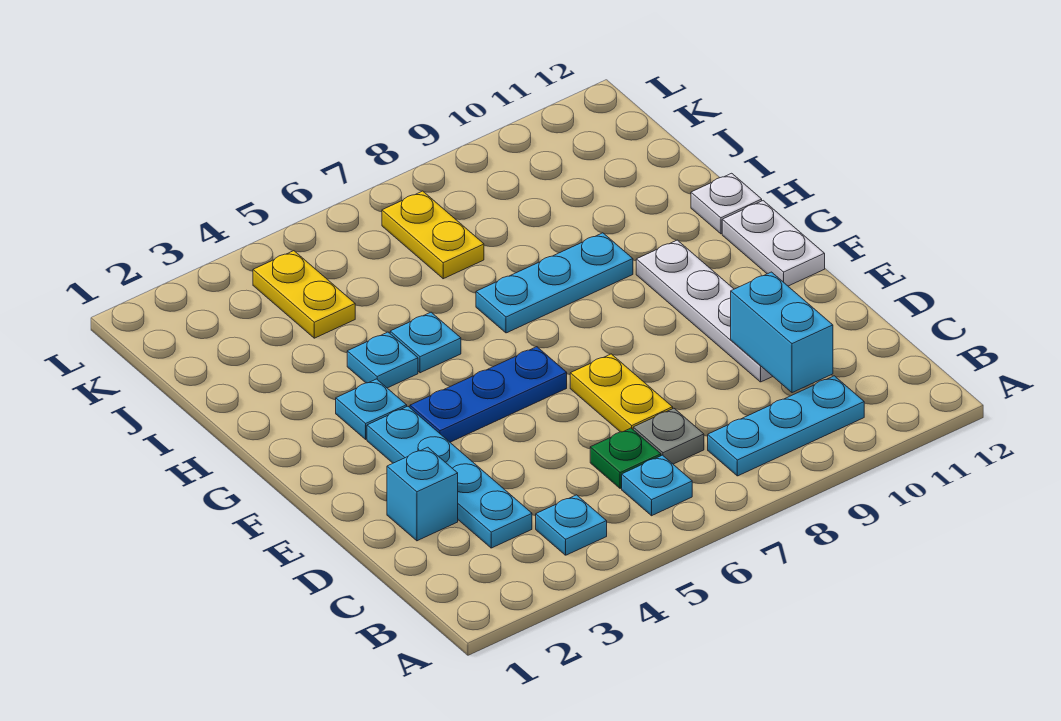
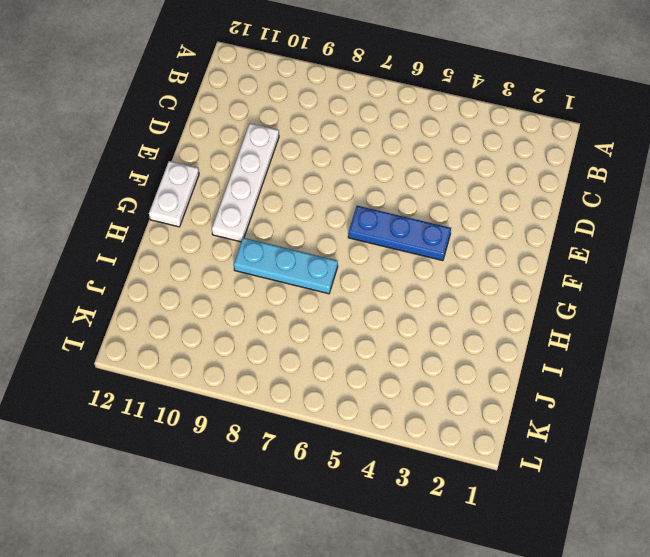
none -> cyan plate B4 level 1
none -> cyan plate B6 level 1
none -> cyan plate B8:B10 level 1

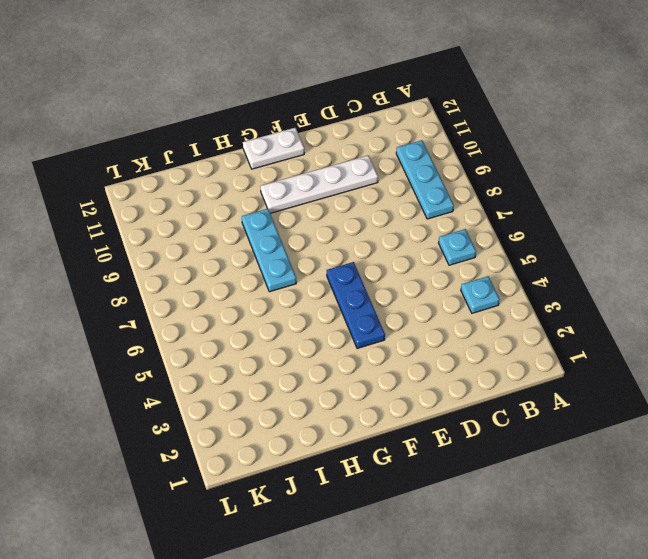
none -> cyan plate C3:F3 level 1
none -> green plate C6 level 1
none -> grey plate C7 level 1

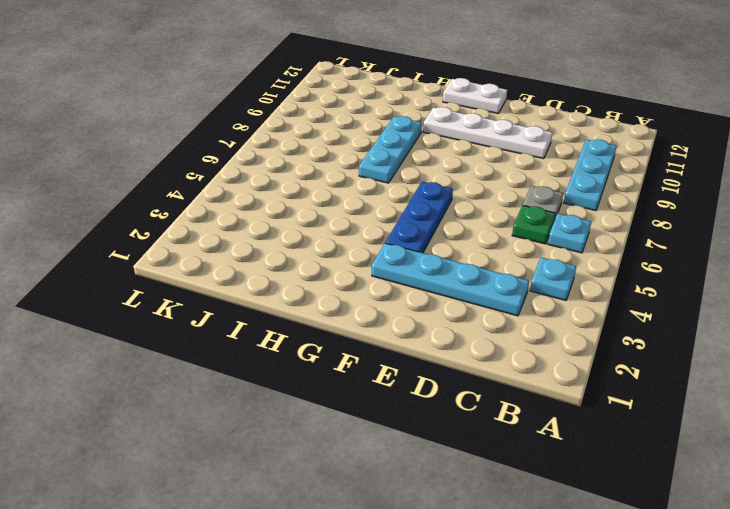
none -> cyan brick D2 level 1
none -> yellow plate D7:E7 level 1
none -> cyan plate G3 level 1

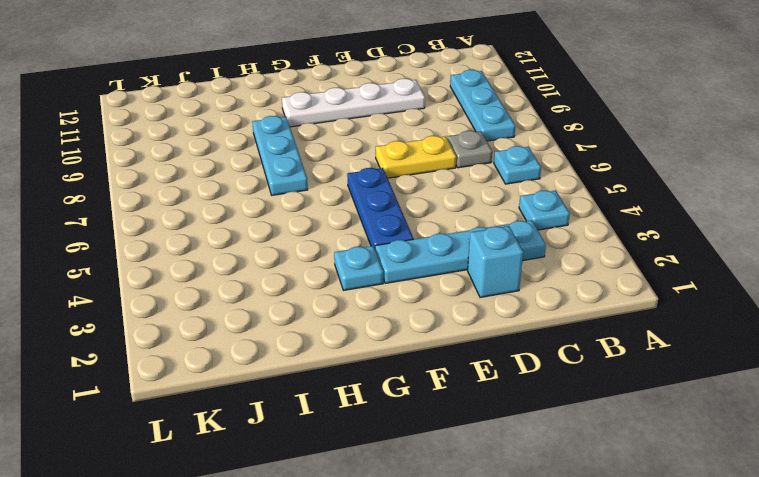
none -> green plate C6 level 1
none -> white plate F12:G12 level 1
none -> cyan plate H4 level 1

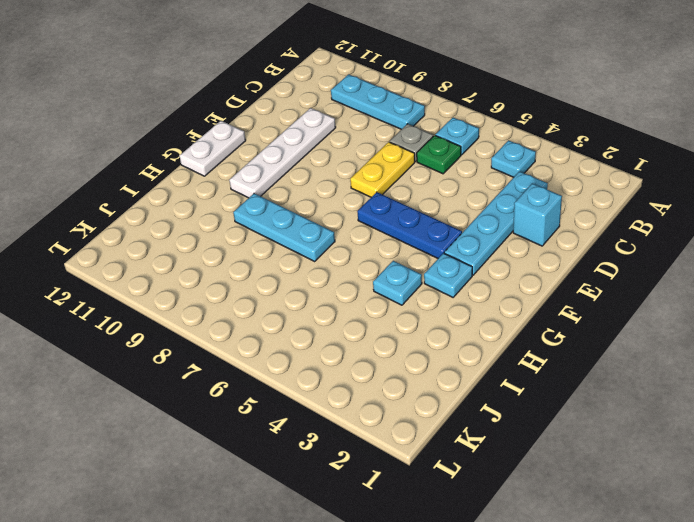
none -> cyan plate H5 level 1
none -> white plate H12 level 1
none -> yellow plate J4:K4 level 1

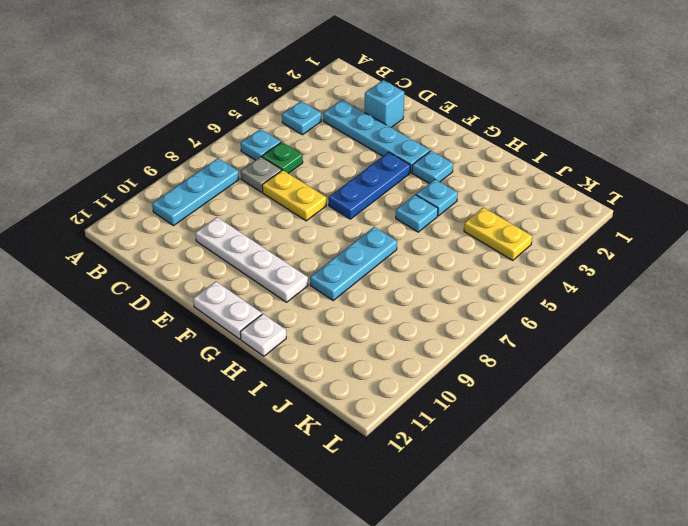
none -> yellow plate J7:K7 level 1
none -> cyan brick C10:D10 level 2

